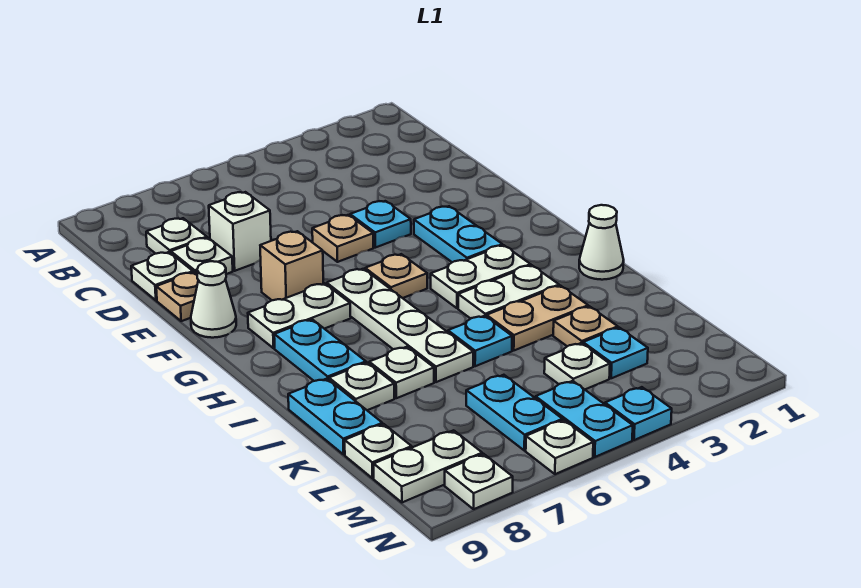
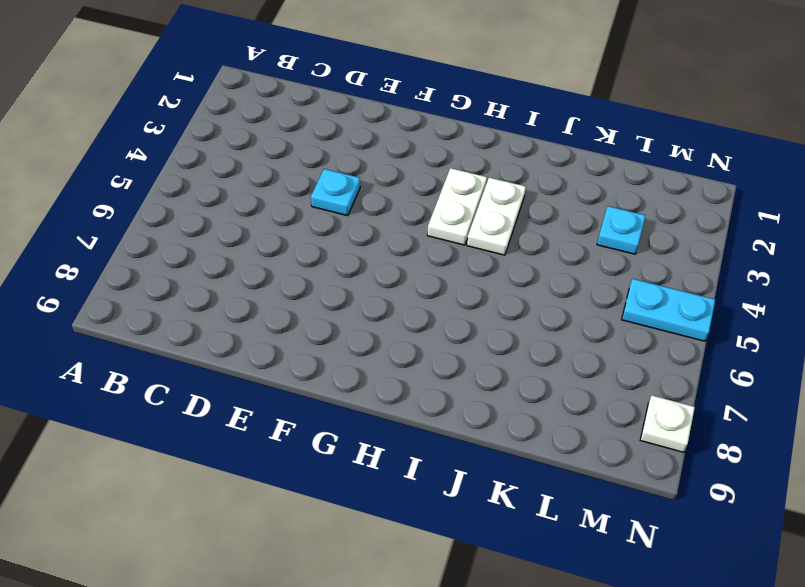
none -> white plate C8 level 1
none -> white brick D7 level 1
none -> white plate D8 level 1
none -> white plate D9 level 1

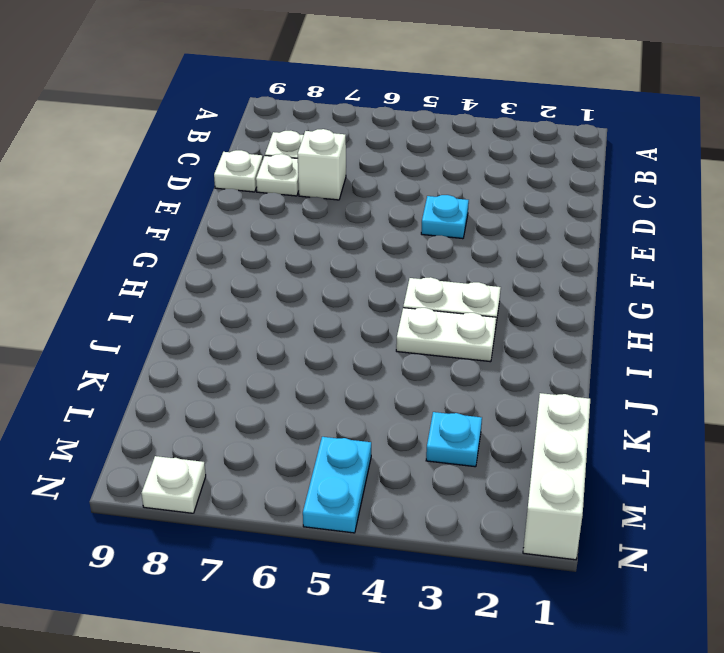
white brick L1:N1 level 1 -> none
none -> tan plate E5 level 1
none -> tan plate E9 level 1
none -> cyan plate F3:G3 level 1
none -> tan brick F7 level 1

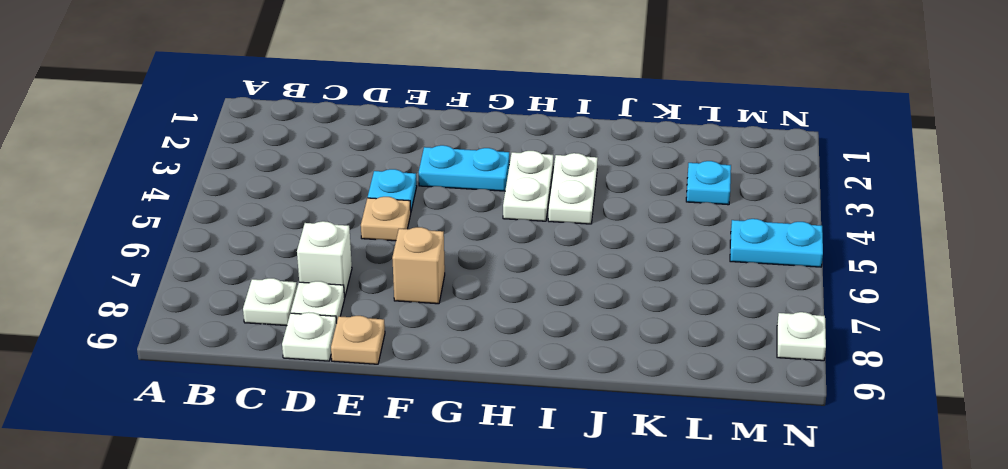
none -> white cone F9 level 1
none -> tan plate G5 level 1
none -> white plate G6:J6 level 1
none -> white plate G7:G8 level 1

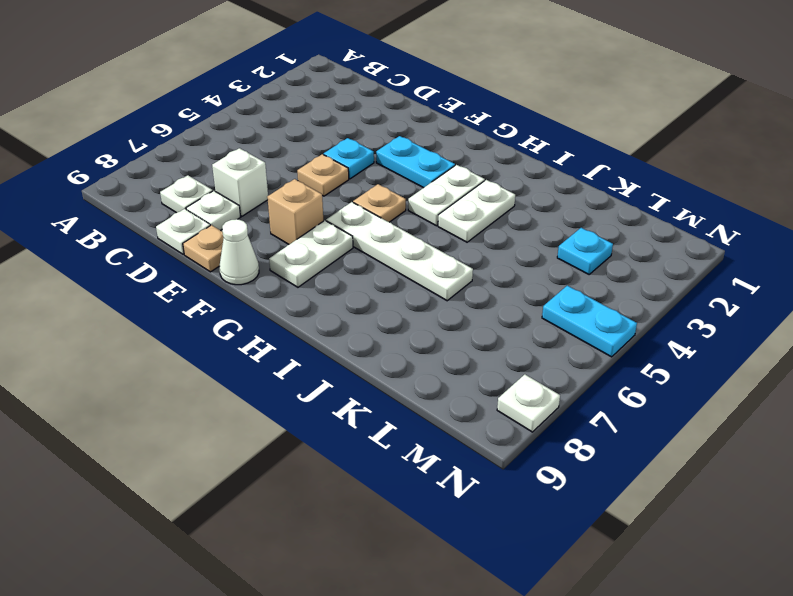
none -> cyan plate H8:I8 level 1
none -> white cone I1 level 1
none -> tan plate J3:J4 level 1
none -> cyan plate J5 level 1

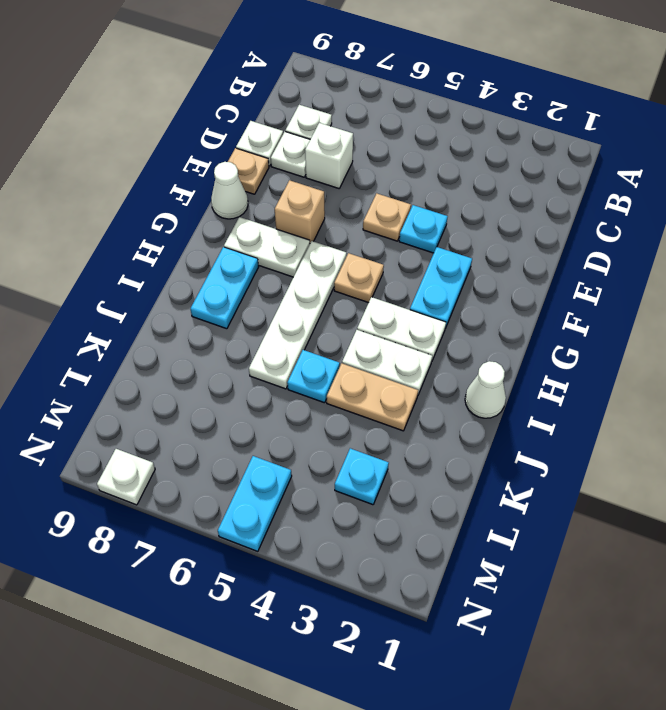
none -> white plate J7 level 1
none -> white plate J8 level 1
none -> cyan plate J9:K9 level 1
none -> tan plate K3 level 1

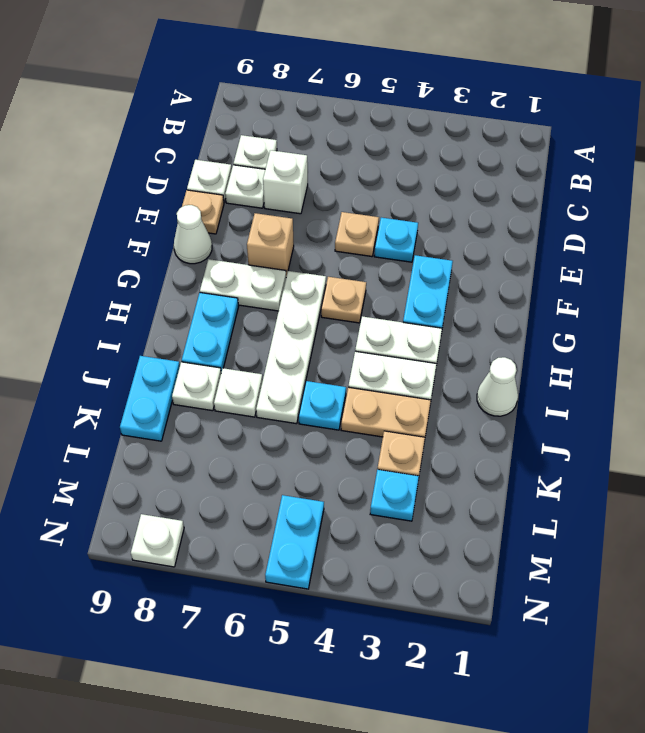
none -> white plate L4 level 1
none -> cyan plate L6:M6 level 1
none -> white plate L9 level 1
none -> white plate M8:M9 level 1

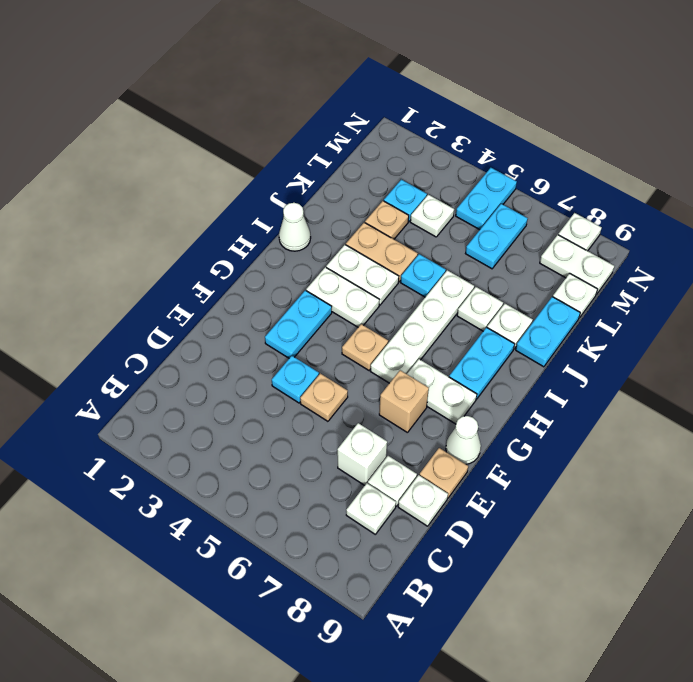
none -> cyan plate N4 level 1
none -> white plate N6 level 1

